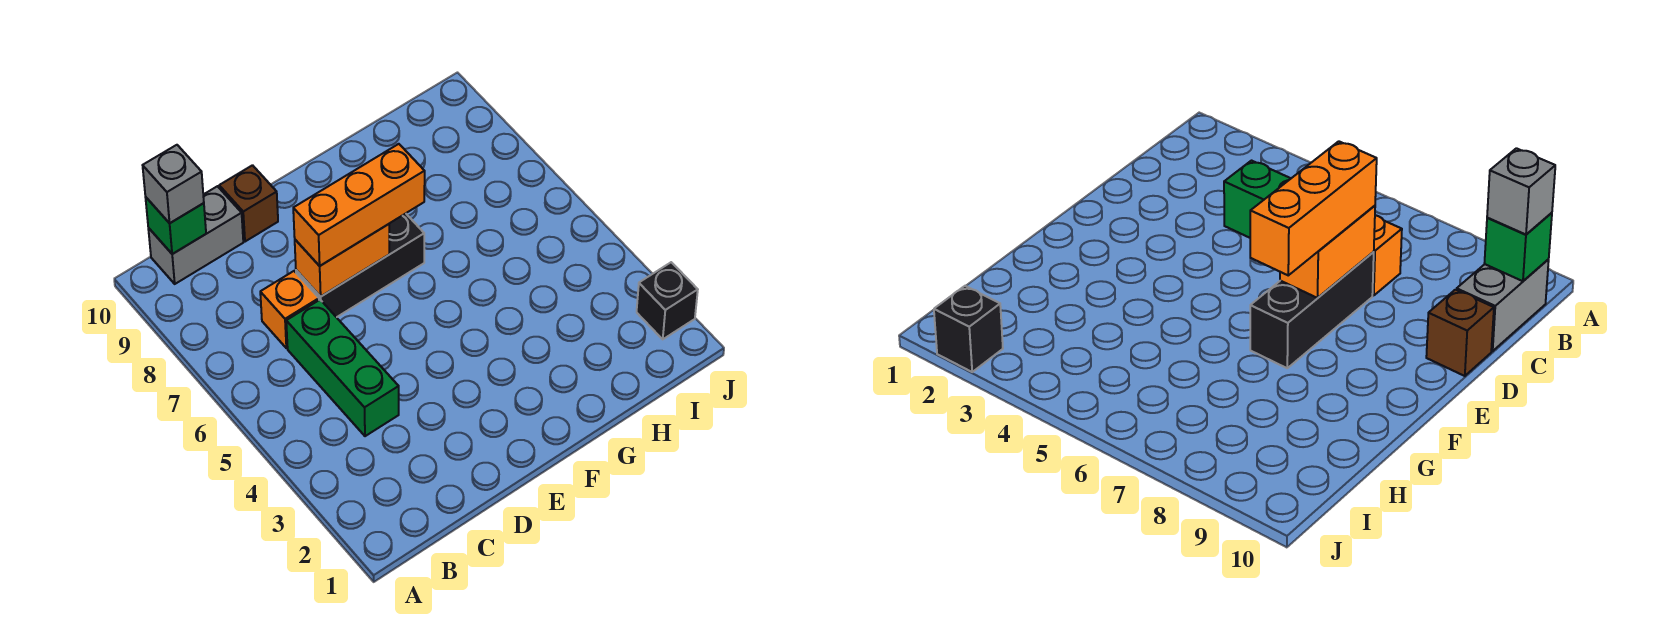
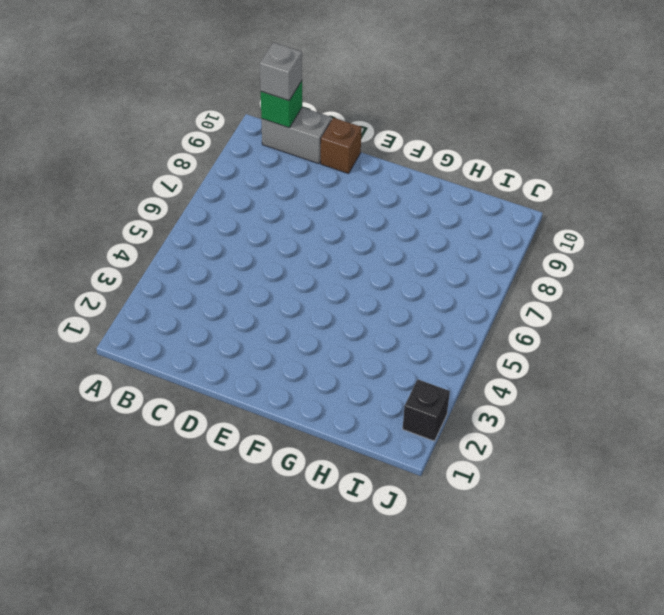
none -> green brick C4:C6 level 1
none -> orange brick C7 level 1

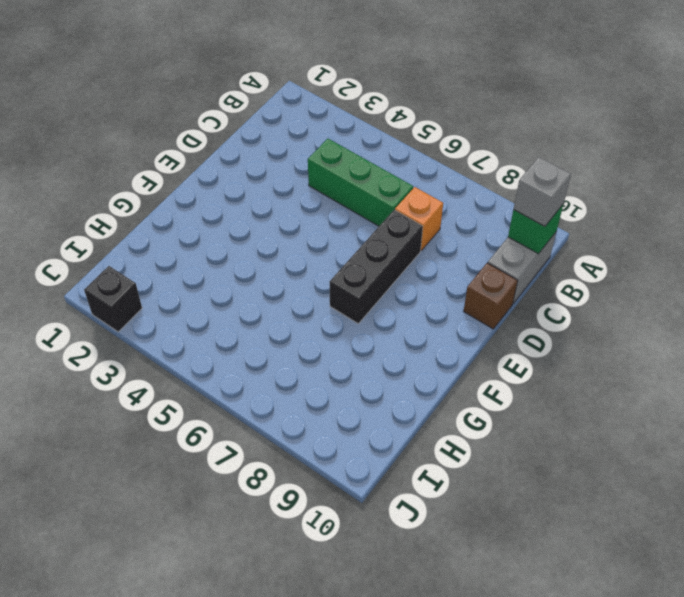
none -> orange brick D7:E7 level 2
none -> orange brick D7:F7 level 3

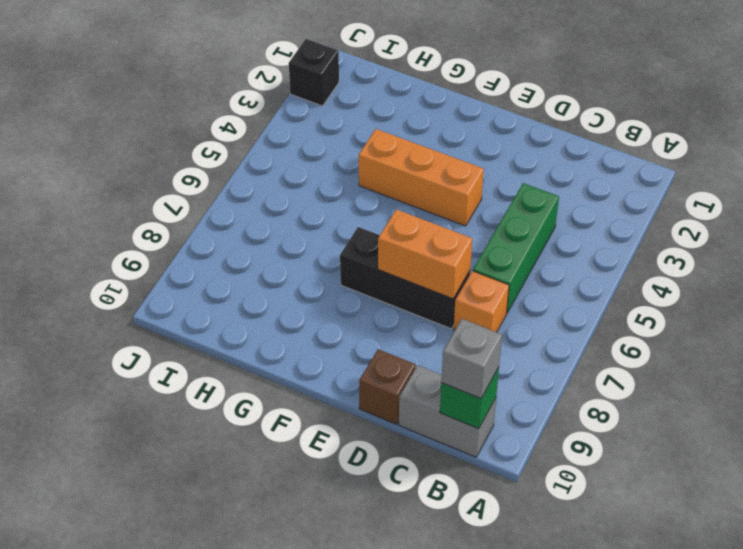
orange brick E4:G4 level 1 -> orange brick D7:F7 level 3

